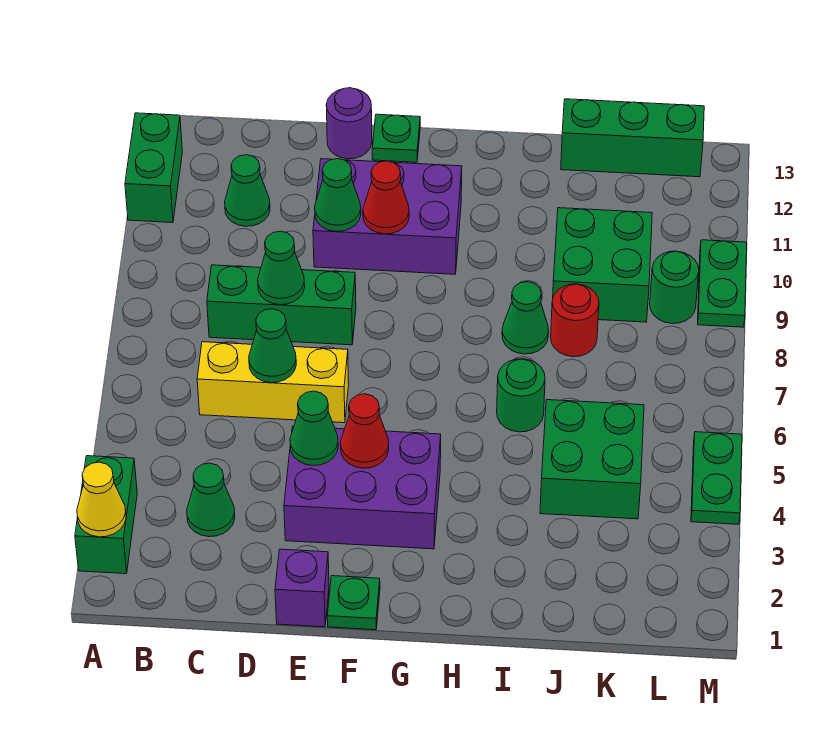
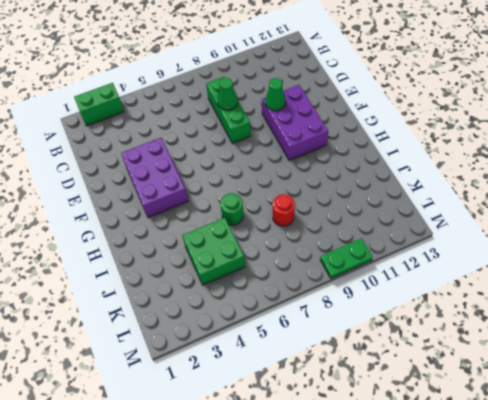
none -> green brick A11:A12 level 1
none -> green cone C3 level 1
none -> yellow brick C6:E6 level 1

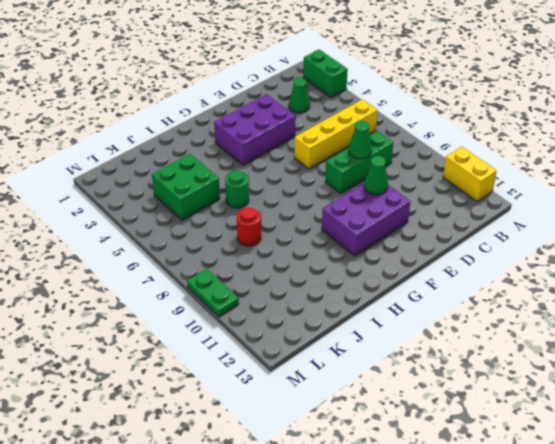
yellow brick A11:A12 level 1 -> green brick A11:A12 level 1
yellow brick B6:E6 level 1 -> yellow brick C6:E6 level 1
none -> green cone C11 level 1
none -> purple brick E1 level 1
none -> purple round brick E13 level 1

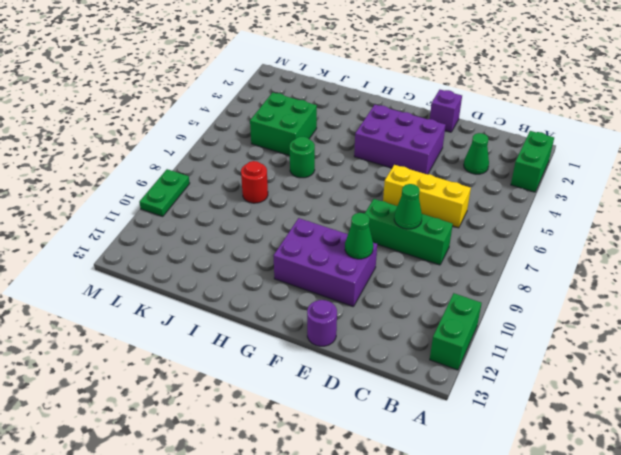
none -> green cone C11 level 1
none -> green plate F1 level 1
none -> green plate F13 level 1

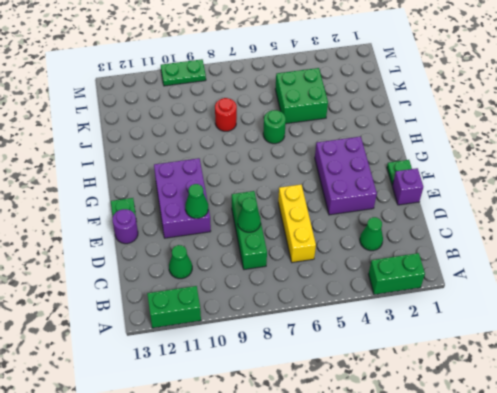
none -> green cone I8 level 1
none -> green brick J9:K10 level 1
none -> green brick J13:L13 level 1

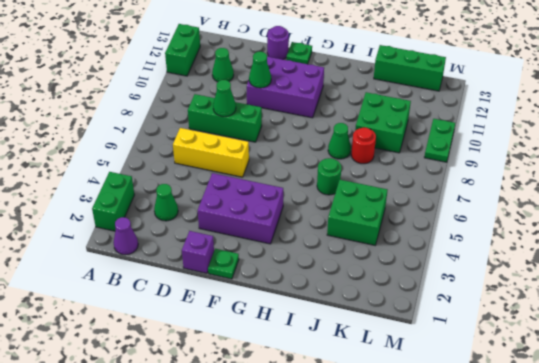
purple cone B1 level 1 -> none
none -> green round brick L9 level 1
none -> green plate M4:M5 level 1
none -> yellow cone A2 level 2

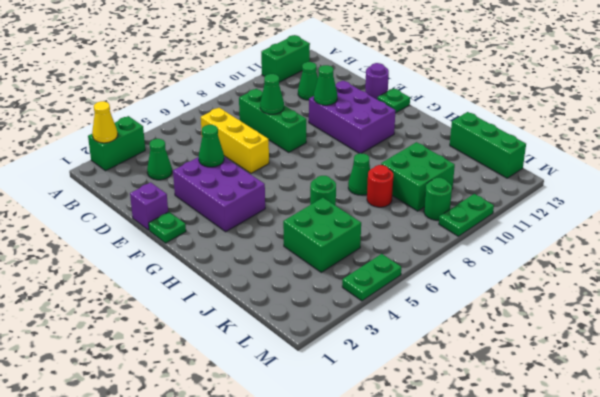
none -> green cone D6 level 2
none -> red cone F4 level 2
none -> red cone F10 level 2

